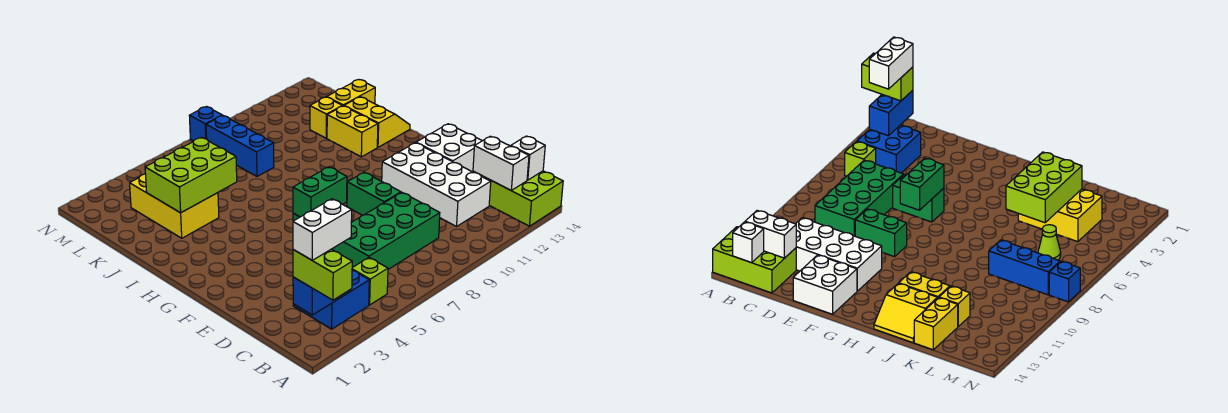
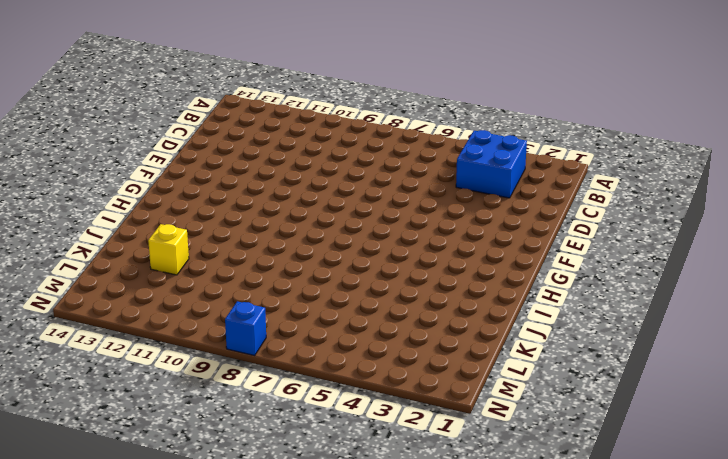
none -> lime brick A13:C14 level 1
none -> lime brick B5 level 1
none -> green brick C6:D9 level 1

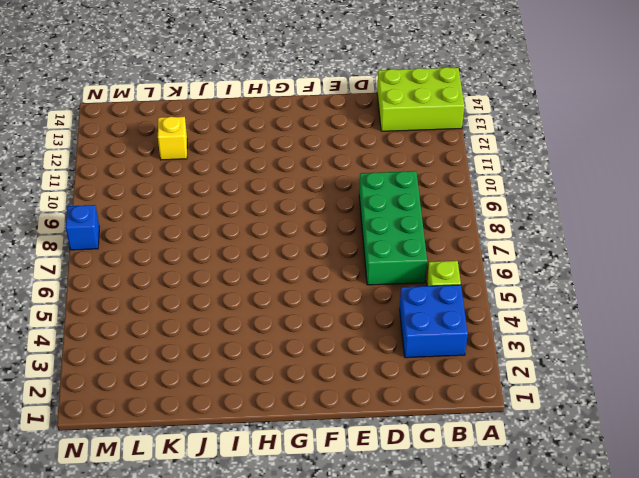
none -> white brick C11:F12 level 1
none -> green brick E6:F6 level 1
none -> green brick E9:F9 level 1

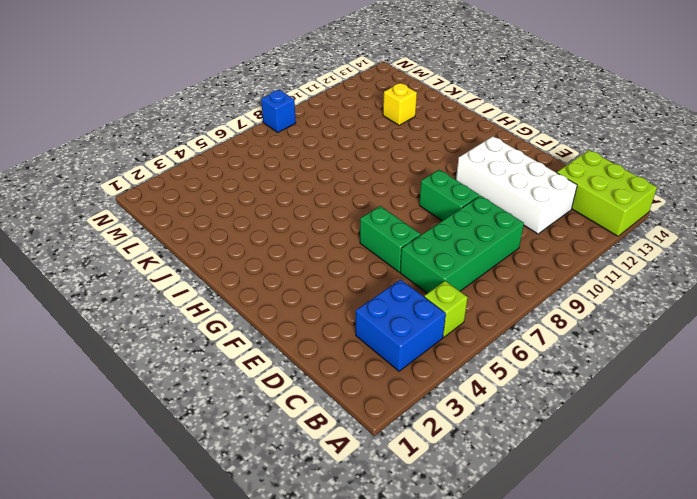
none -> white brick E13:F14 level 1
none -> yellow brick I12:J12 level 1
none -> yellow slope I13:J14 level 1 top 13

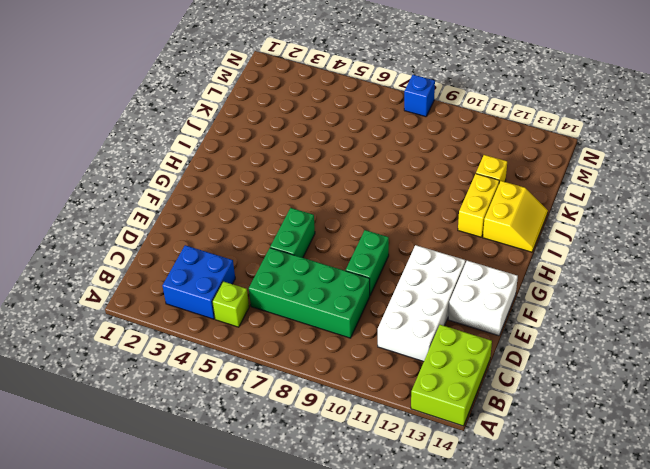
none -> yellow brick J3:L4 level 1
none -> blue brick K8:M8 level 1
none -> yellow brick K13:K14 level 1

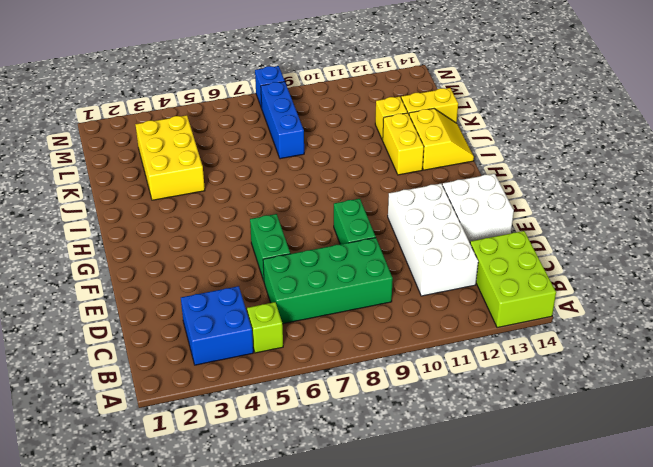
none -> lime cone L6 level 1
none -> blue brick B2:B3 level 2
none -> white brick B13:C13 level 2

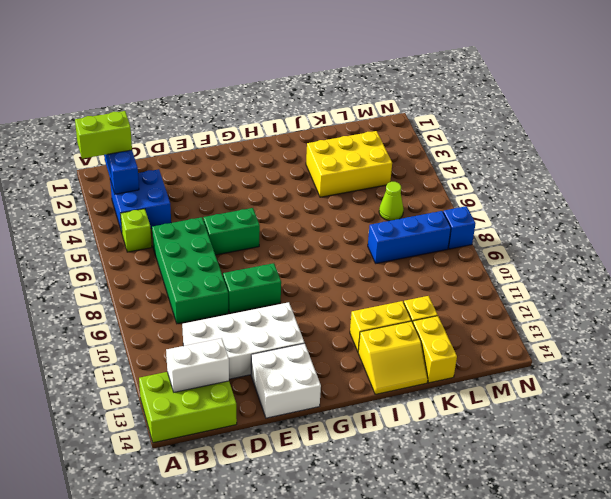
none -> white brick B14 level 2
none -> green brick F6:F7 level 2
none -> lime brick J3:K5 level 2

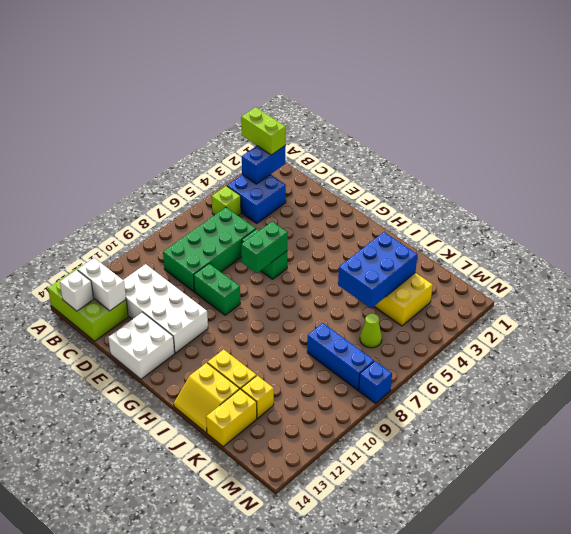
blue brick J3:K5 level 2 -> lime brick J3:K5 level 2
none -> white brick B2:B3 level 4

